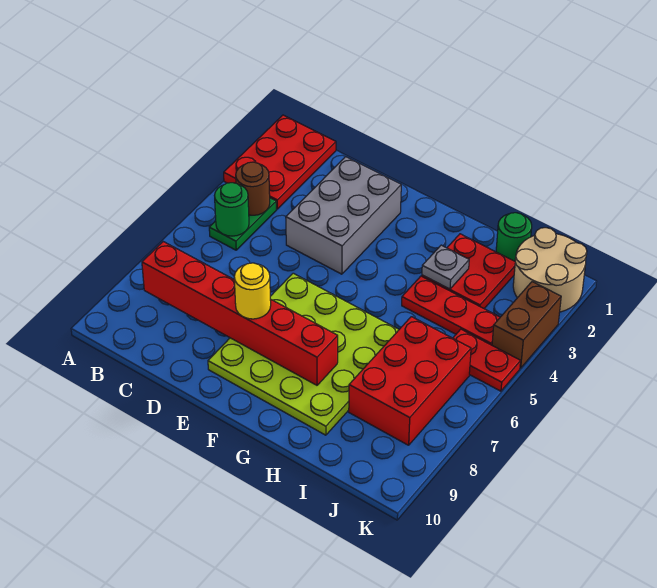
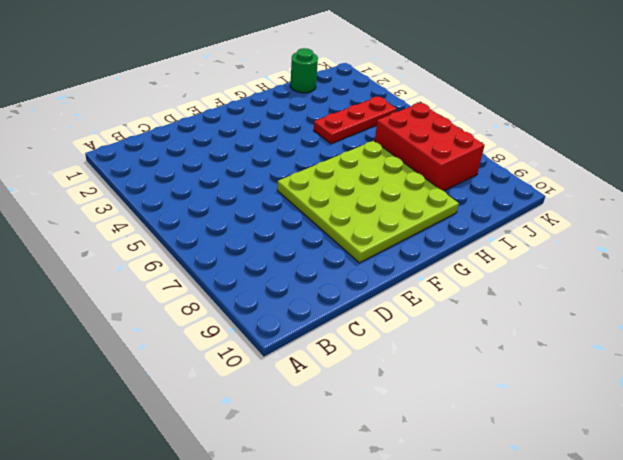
none -> red plate A1:B3 level 1
none -> green plate B4:B5 level 1
none -> grey brick D2:E4 level 1

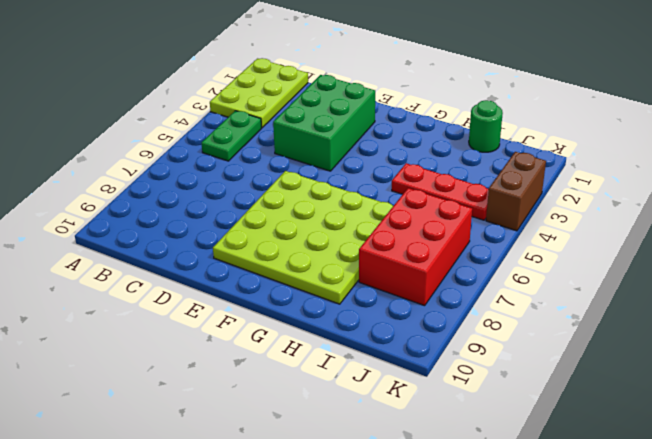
lime plate A1:B3 level 1 -> red plate A1:B3 level 1
green brick D2:E4 level 1 -> grey brick D2:E4 level 1
none -> red plate H2:I3 level 1
none -> tan round brick J1:K2 level 1
none -> red plate J5:K5 level 1

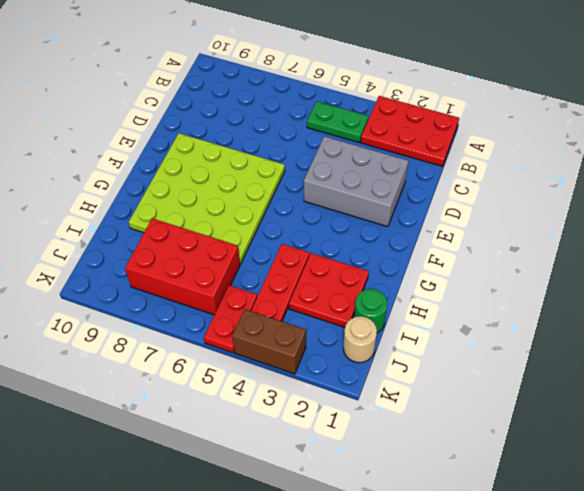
tan round brick J1 level 1 -> tan round brick J1:K2 level 1
none -> brown round brick B4 level 2
none -> green round brick B5 level 2
none -> red brick B8:G8 level 2

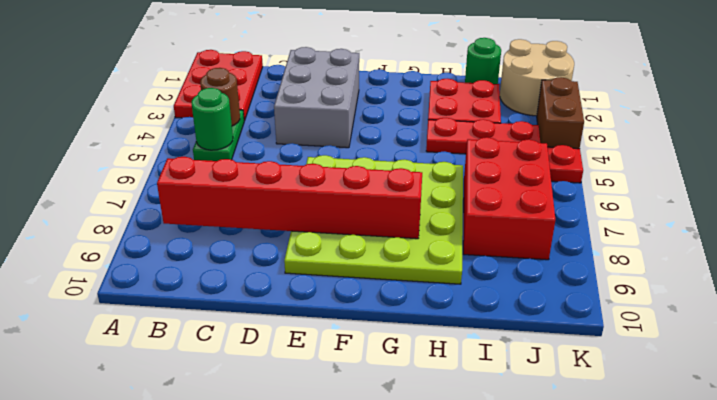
none -> grey plate H3 level 2
none -> yellow round brick E8 level 3

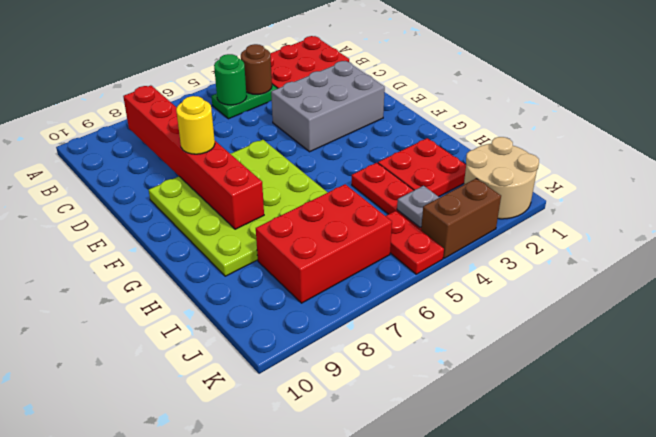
grey plate J4 level 2 -> grey plate H3 level 2
none -> green round brick I1 level 1

